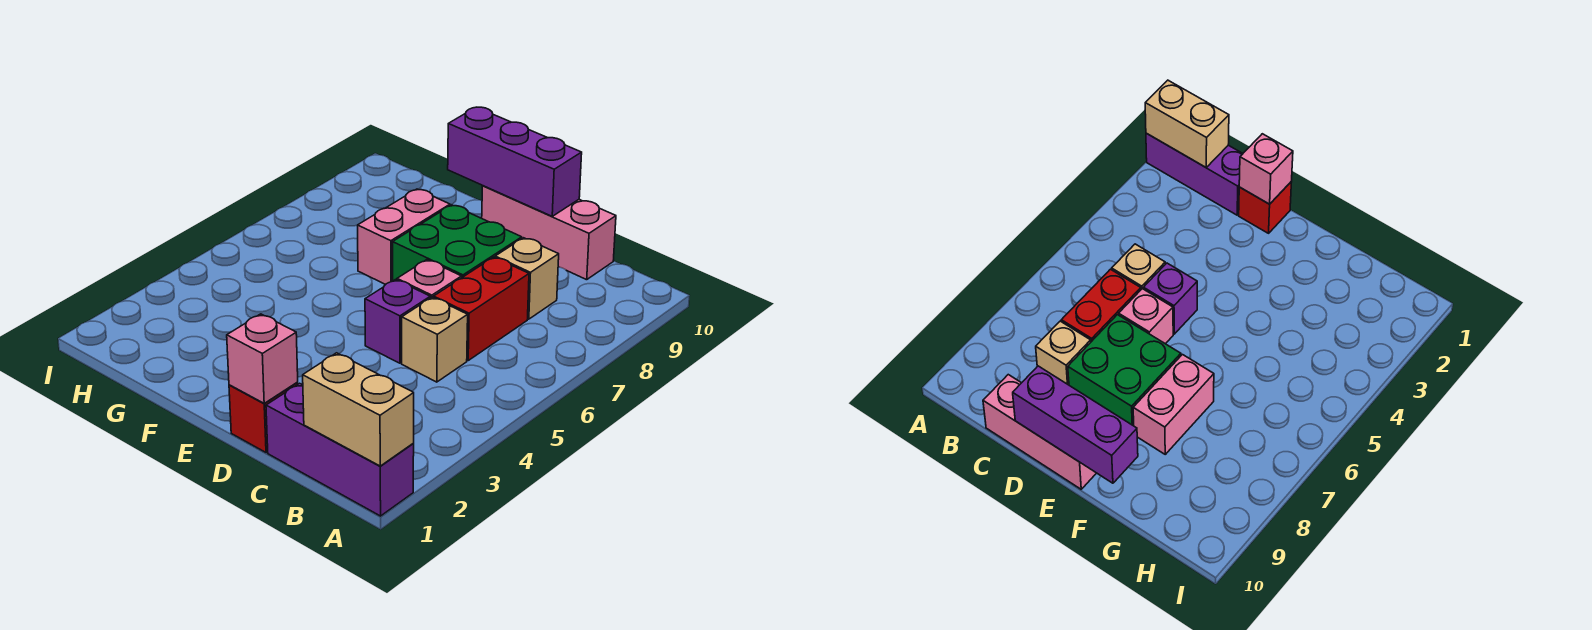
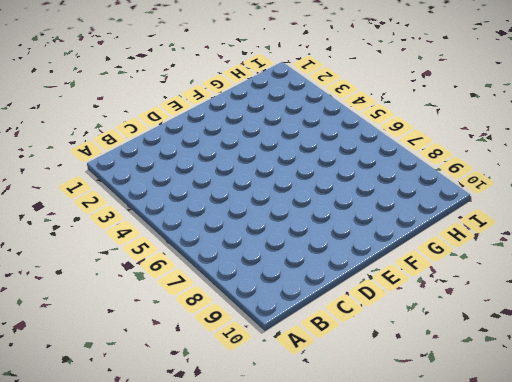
none -> purple brick A1:C1 level 1
none -> tan brick C5 level 1
none -> red brick C6:C7 level 1

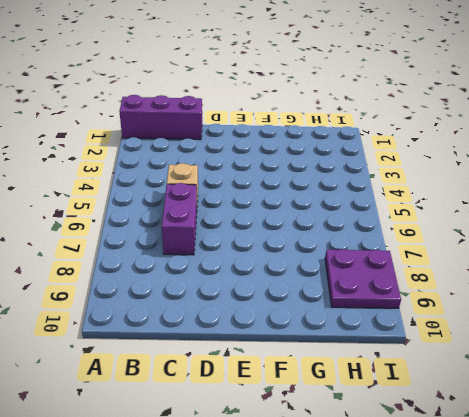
purple brick C6:C7 level 1 -> red brick C6:C7 level 1
purple plate H8:I9 level 1 -> none
none -> tan brick C8 level 1
none -> pink brick C10:E10 level 1
none -> red brick D1 level 1

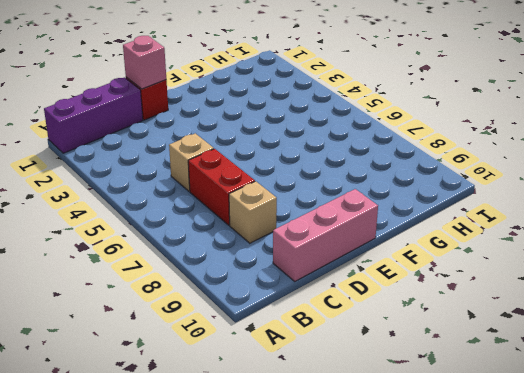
none -> purple brick D5 level 1
none -> pink brick D6 level 1
none -> green brick D7:E8 level 1

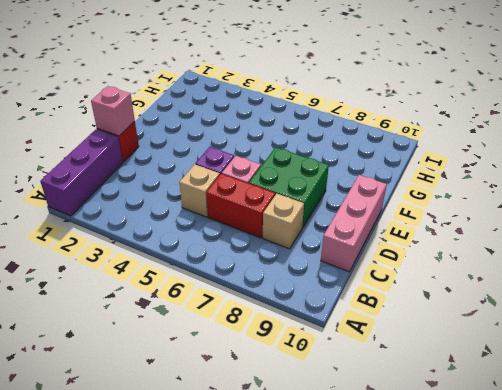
none -> pink brick F7:F8 level 1
none -> tan brick A1:B1 level 2
none -> purple brick D10:F10 level 2

